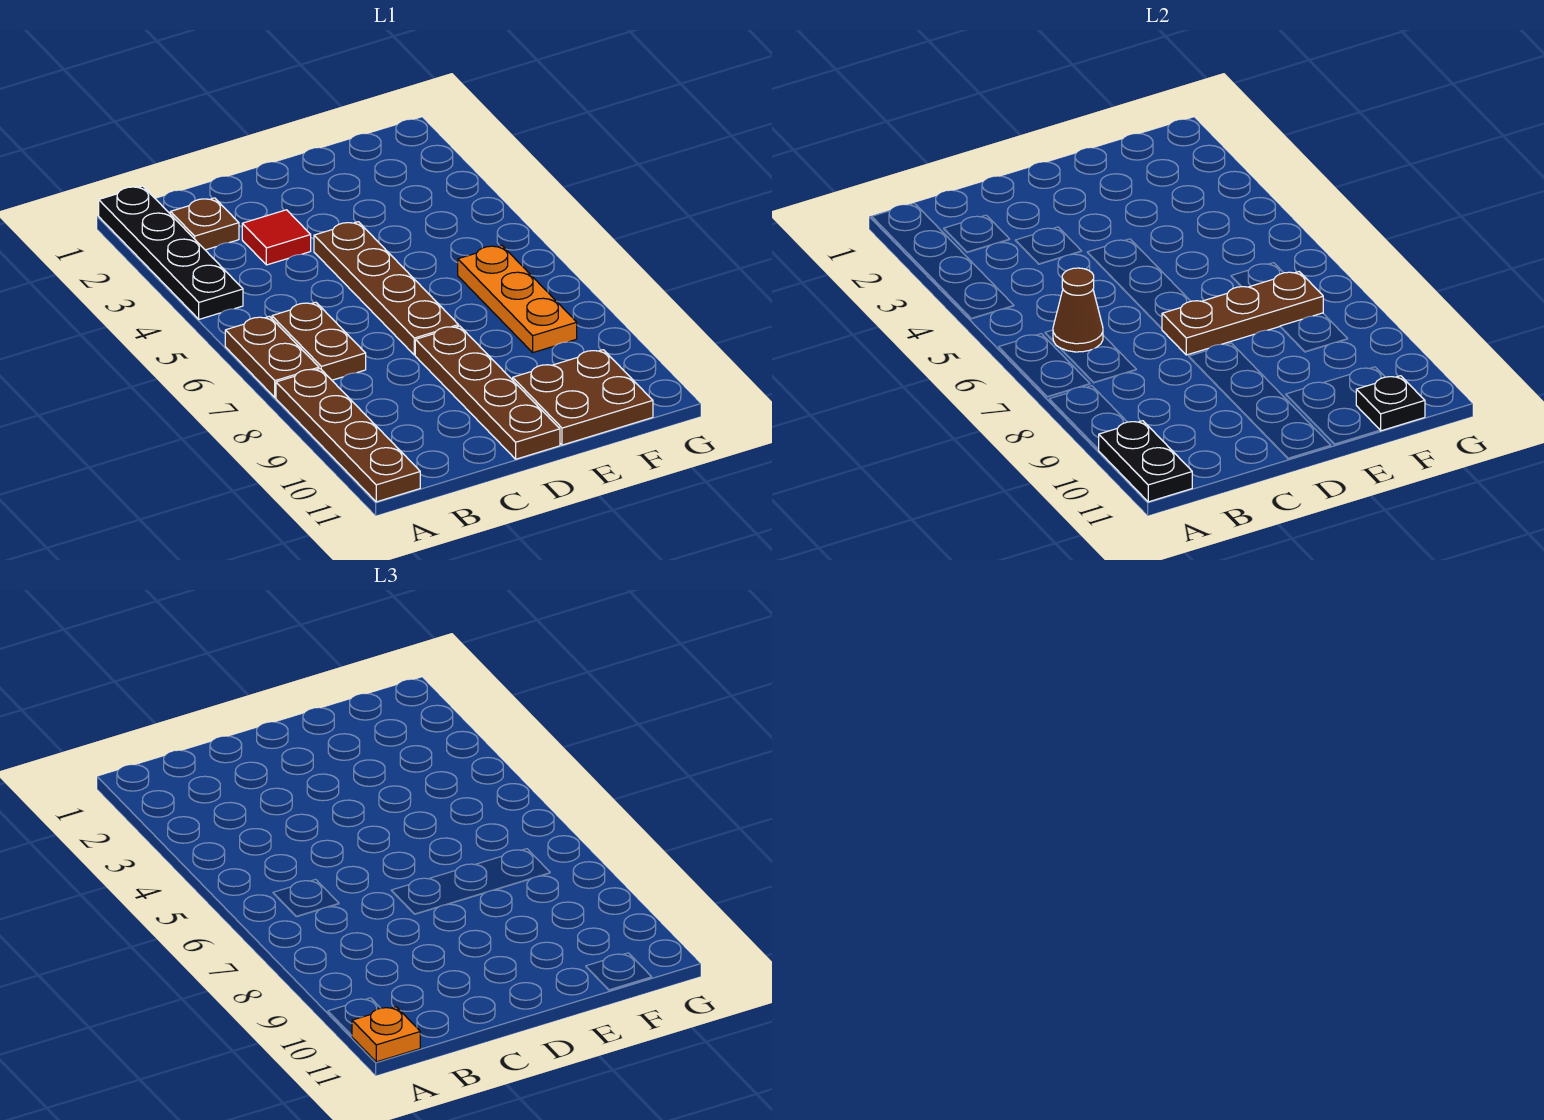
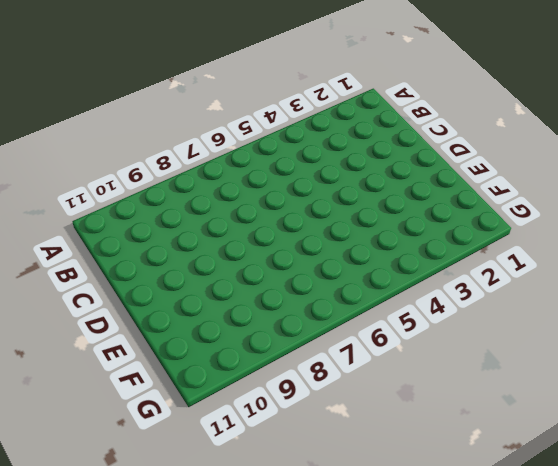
none -> black plate A1:A4 level 1
none -> brown plate A6:A7 level 1
none -> brown plate A8:A11 level 1

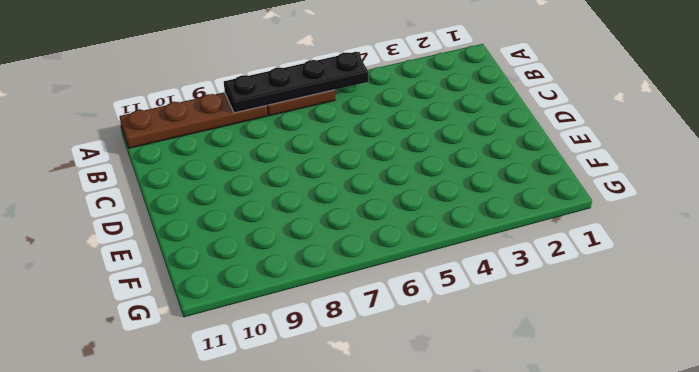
black plate A5:A8 level 2 -> black plate A1:A4 level 1
none -> brown plate B2 level 1
none -> brown plate B6:B7 level 1
none -> red tile C3 level 1

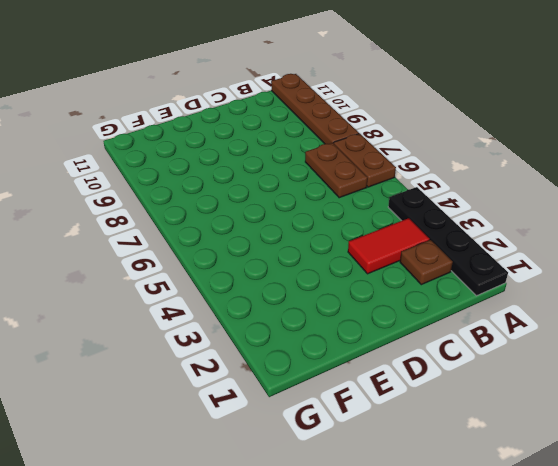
red tile B3:C3 level 1 -> red tile C3 level 1
none -> brown plate D4:D7 level 1
none -> brown plate D8:D11 level 1
none -> brown plate E10:F11 level 1

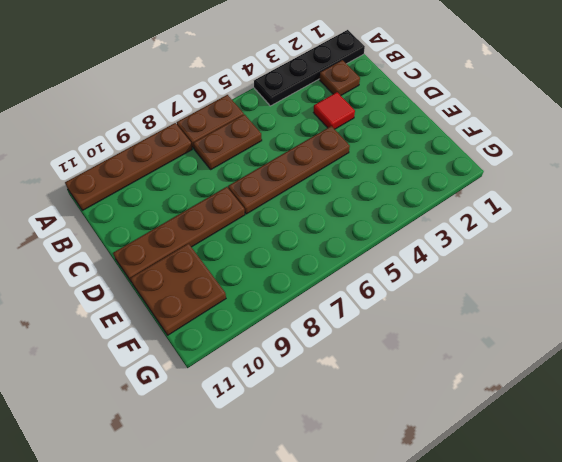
none -> orange plate F6:F8 level 1
none -> black plate A10:A11 level 2
none -> brown cone B6 level 2

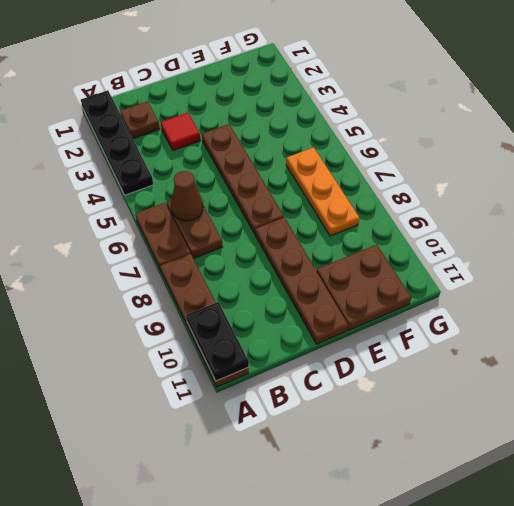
none -> brown plate D7:F7 level 2
none -> black plate F11 level 2
none -> orange plate A11 level 3

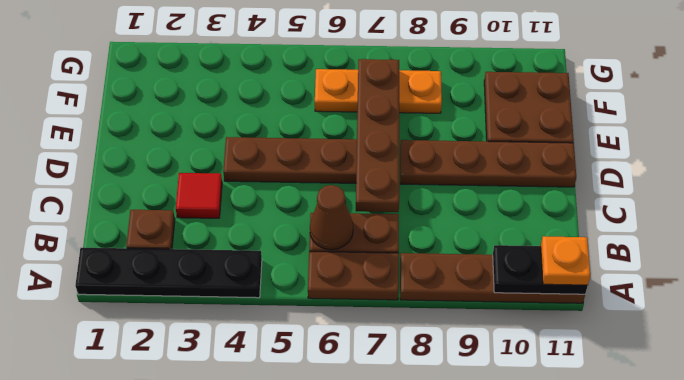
brown plate C7:F7 level 2 -> brown plate D7:F7 level 2
none -> black plate F11 level 2

